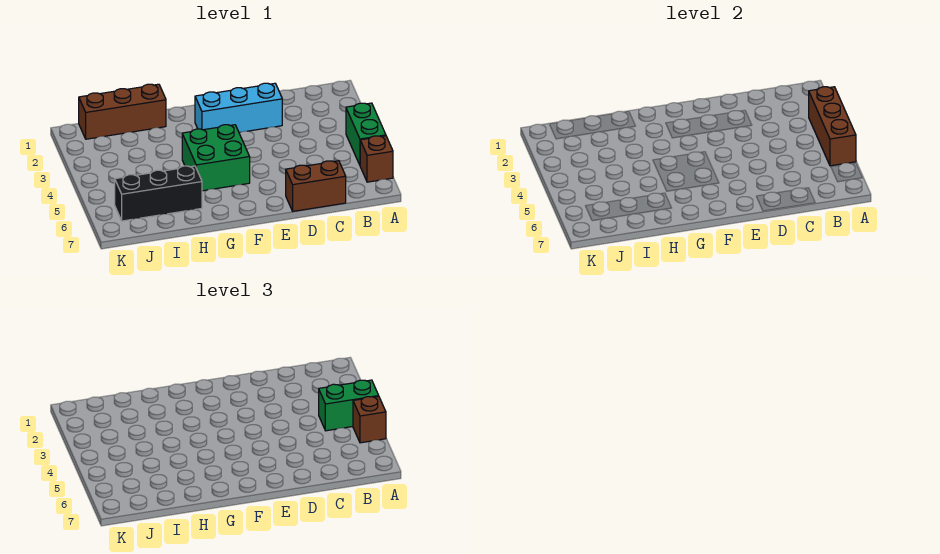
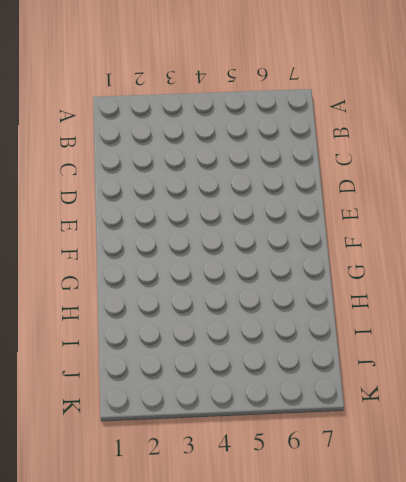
none -> green brick A4:A5 level 1
none -> brown brick A6 level 1

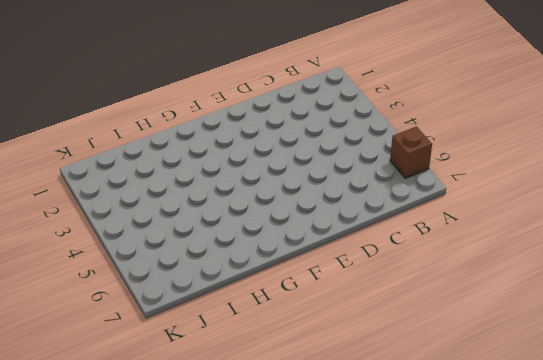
none -> green brick A4:A5 level 1
none -> brown brick C7:D7 level 1

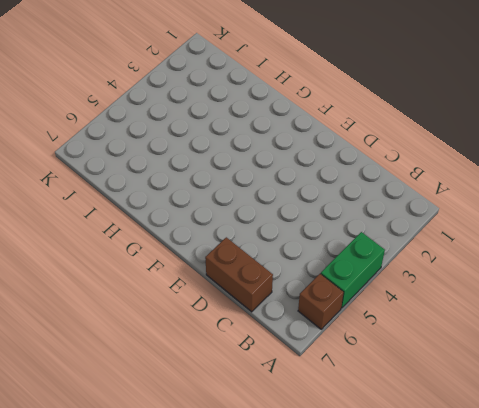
none -> cyan brick D2:F2 level 1
none -> green brick F4:G5 level 1

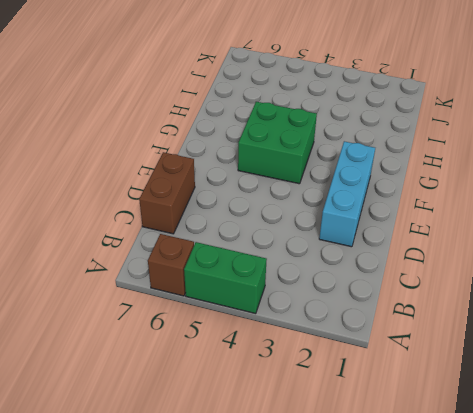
none -> brown brick H1:J1 level 1
none -> black brick H6:J6 level 1

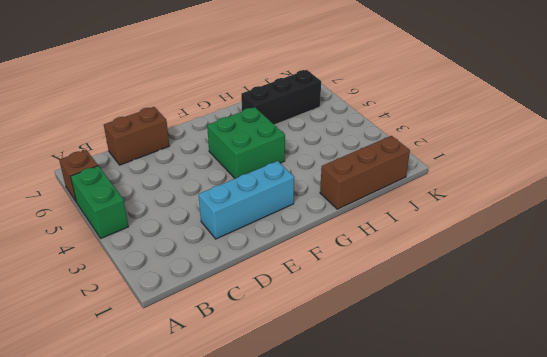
none -> brown brick A3:A5 level 2
none -> green brick A4:B4 level 3

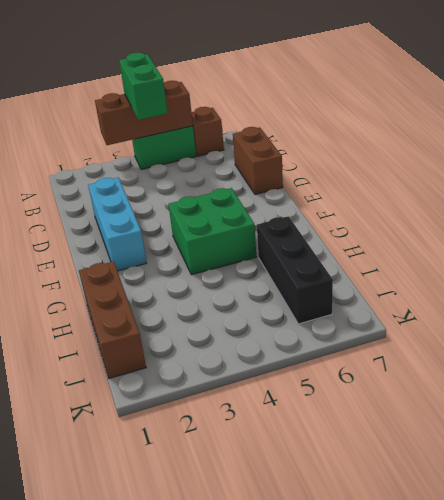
none -> brown brick A5 level 3

